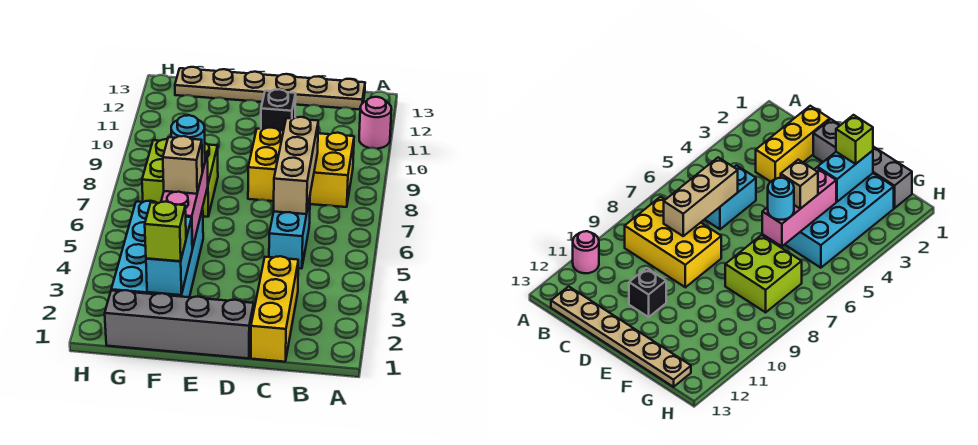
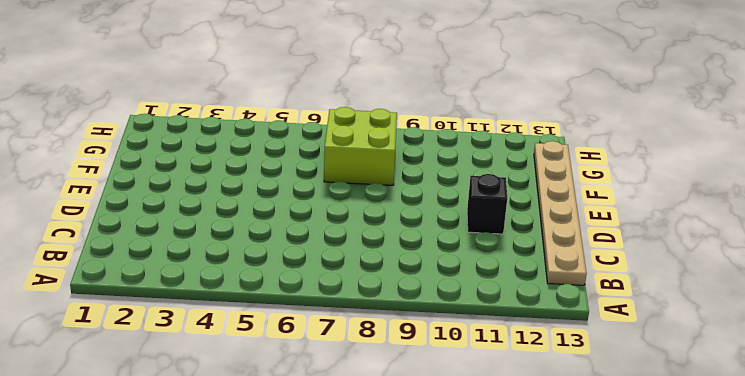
none -> pink round brick A11 level 1
none -> yellow brick B8:D9 level 1
none -> yellow brick C1:C3 level 1

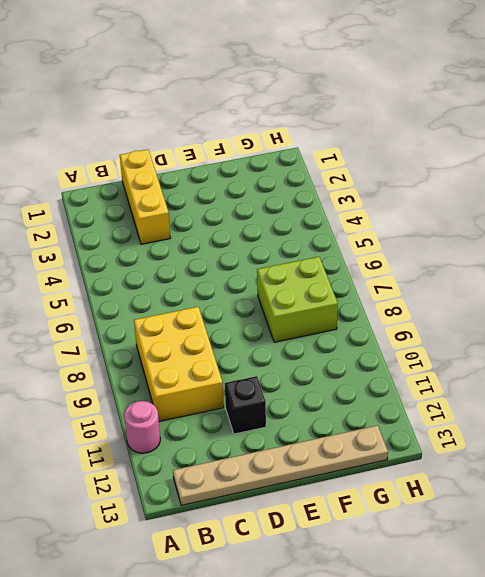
yellow brick B8:C10 level 1 -> yellow brick B8:D9 level 1
none -> cyan brick C5:C6 level 1
none -> grey brick D1:G1 level 1
none -> cyan brick F2:G5 level 1

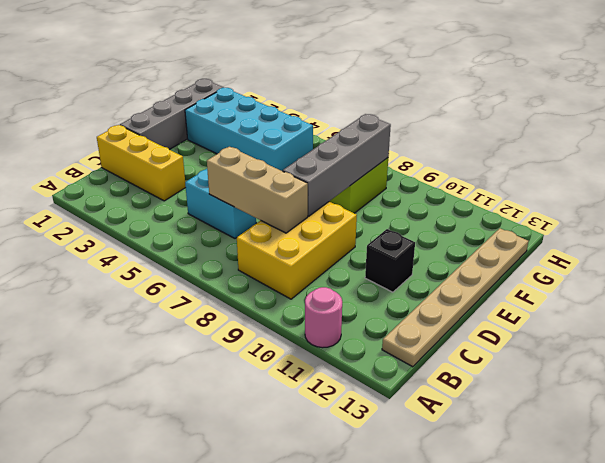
grey brick D8:G8 level 2 -> none
none -> cyan brick F2:F3 level 2
none -> pink brick F4:F6 level 2
none -> lime brick F2 level 3

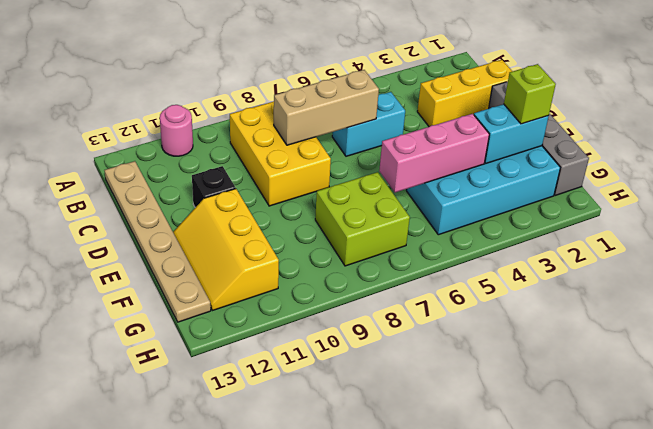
yellow slope E11:G12 level 1 top 11 -> none
none -> tan brick F5 level 3
none -> cyan round brick F6 level 3

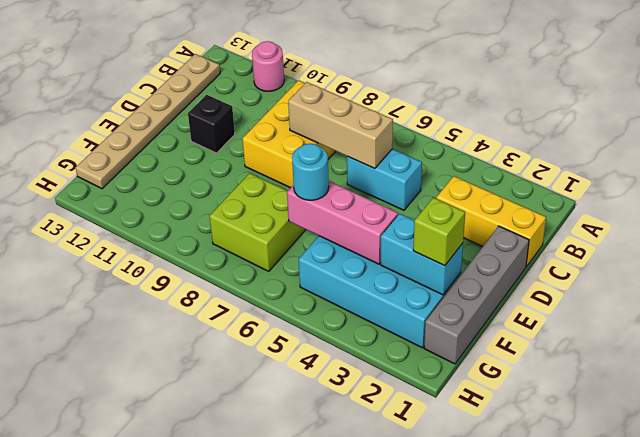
none -> tan brick F5 level 3

